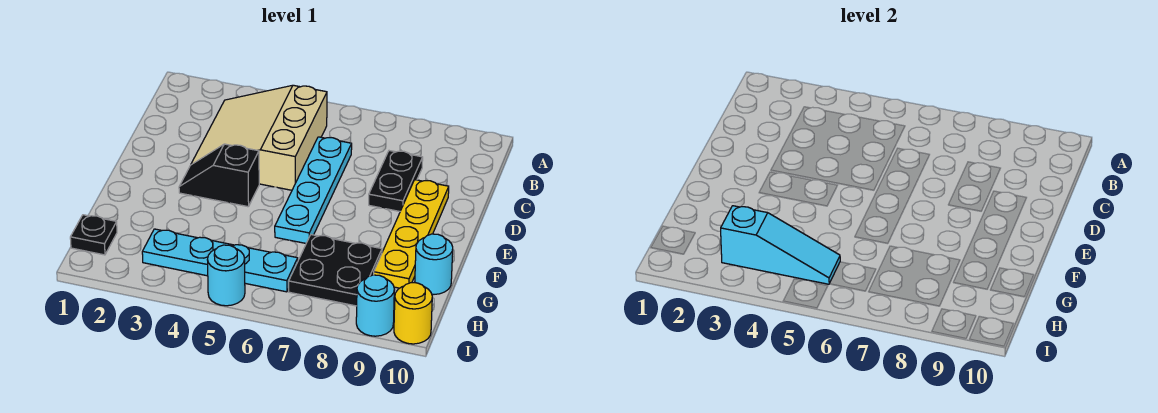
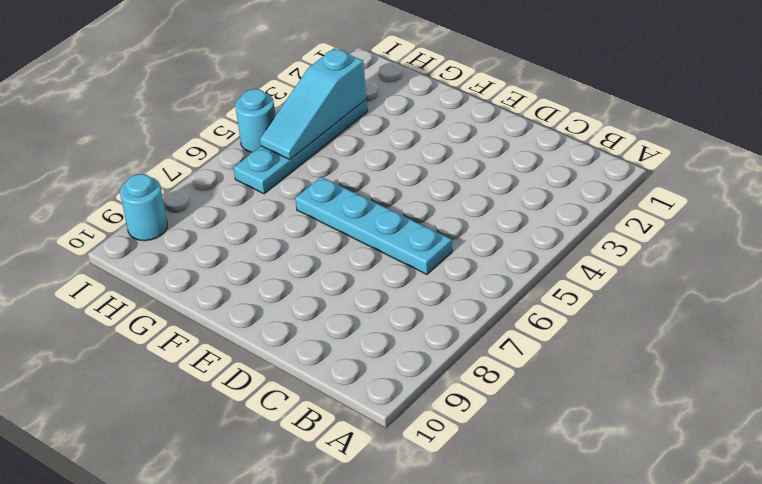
none -> tan slope B3:D5 level 1 top 5
none -> black plate C8:D8 level 1
none -> yellow plate D9:G9 level 1

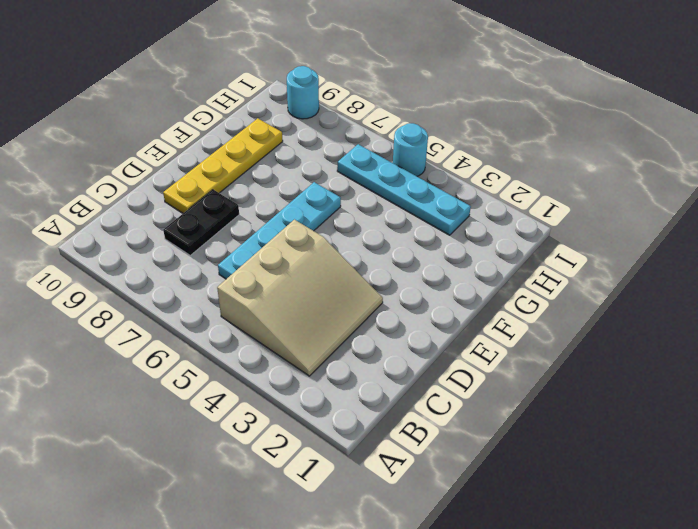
none -> black slope E3:E4 level 1 top 4
none -> black plate G7:H8 level 1
none -> cyan round brick G10 level 1

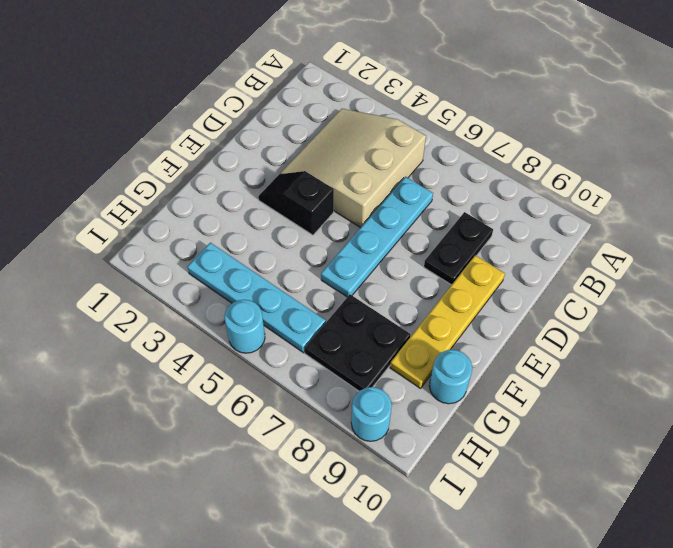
none -> black plate H1 level 1
none -> yellow round brick I10 level 1
none -> cyan slope H3:H5 level 2 top 3

